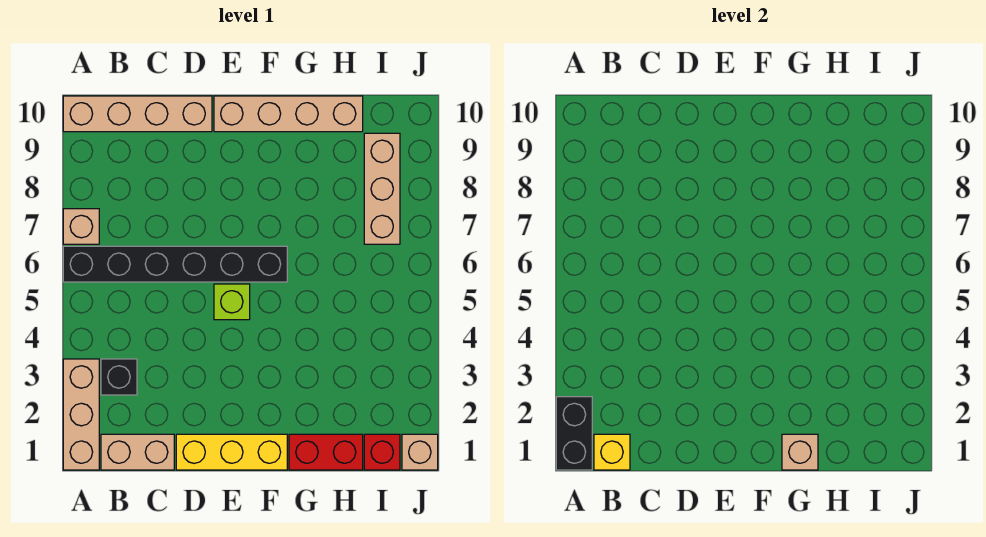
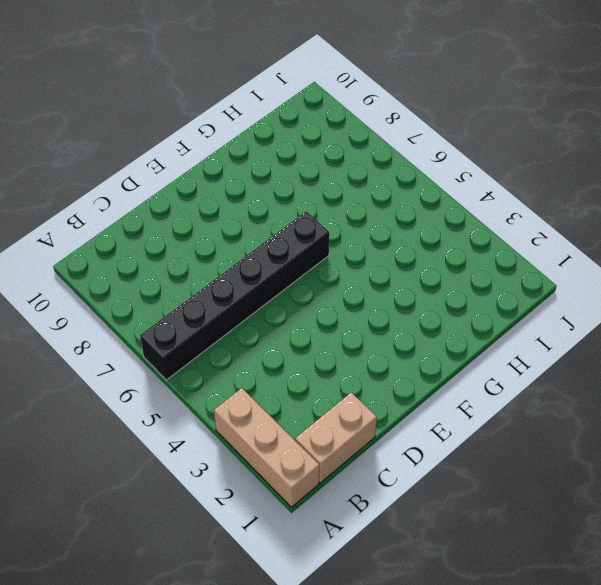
none -> tan brick A7 level 1
none -> tan brick A10:D10 level 1
none -> black brick B3 level 1

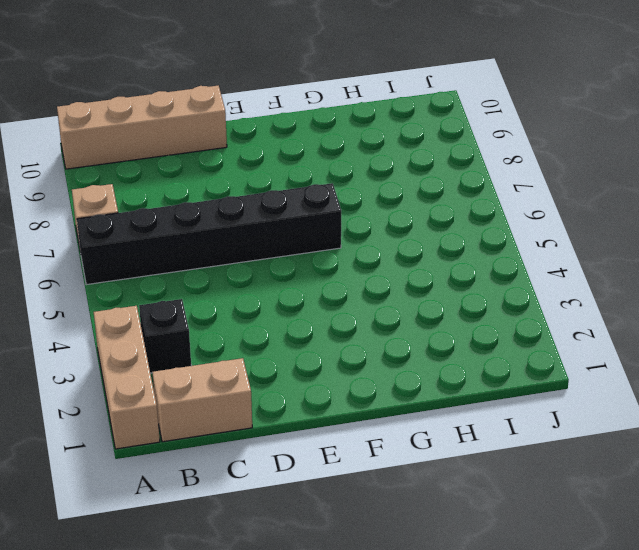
none -> yellow brick D1:F1 level 1
none -> lime brick E5 level 1
none -> tan brick E10:H10 level 1

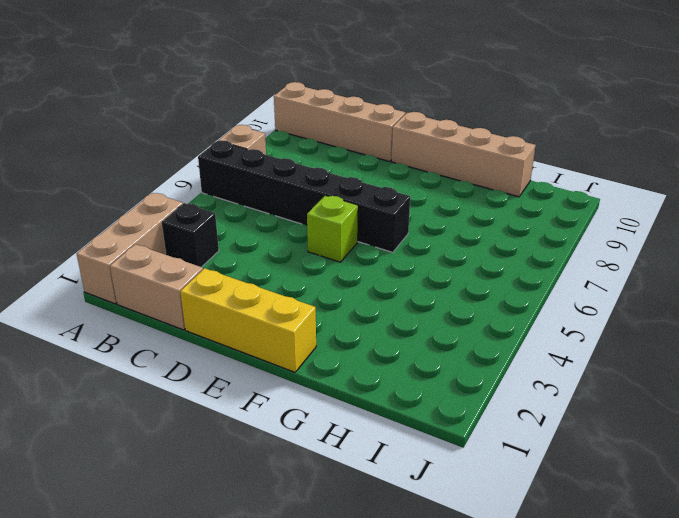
none -> red brick G1:H1 level 1
none -> red brick I1 level 1
none -> tan brick I7:I9 level 1

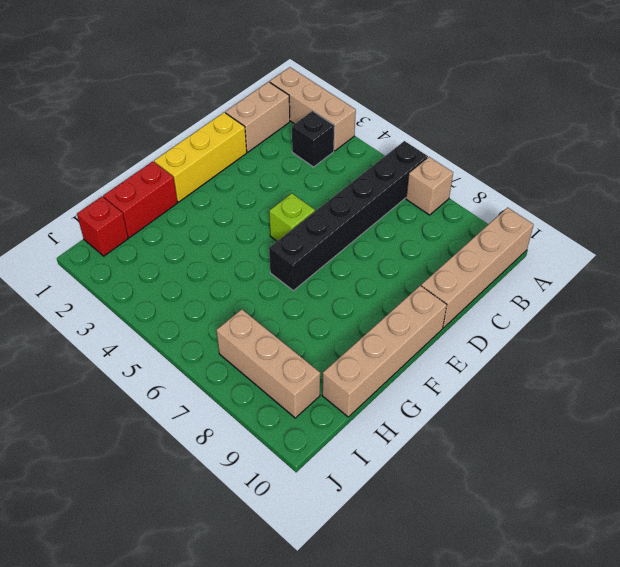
none -> tan brick J1 level 1
none -> black brick A1:A2 level 2
none -> yellow brick B1 level 2

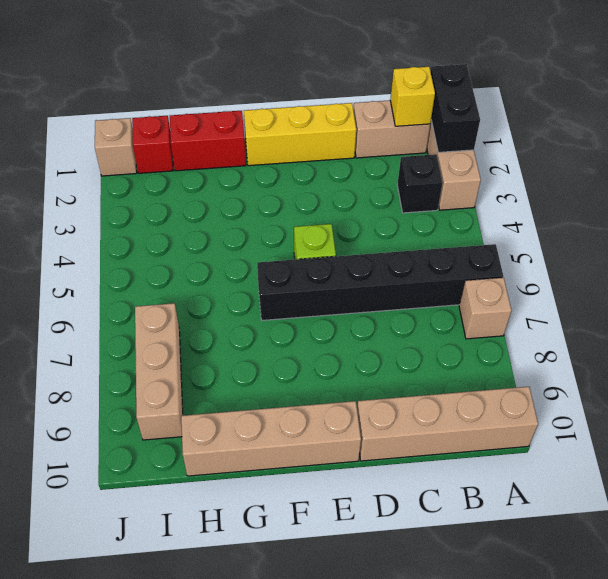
none -> tan brick G1 level 2

